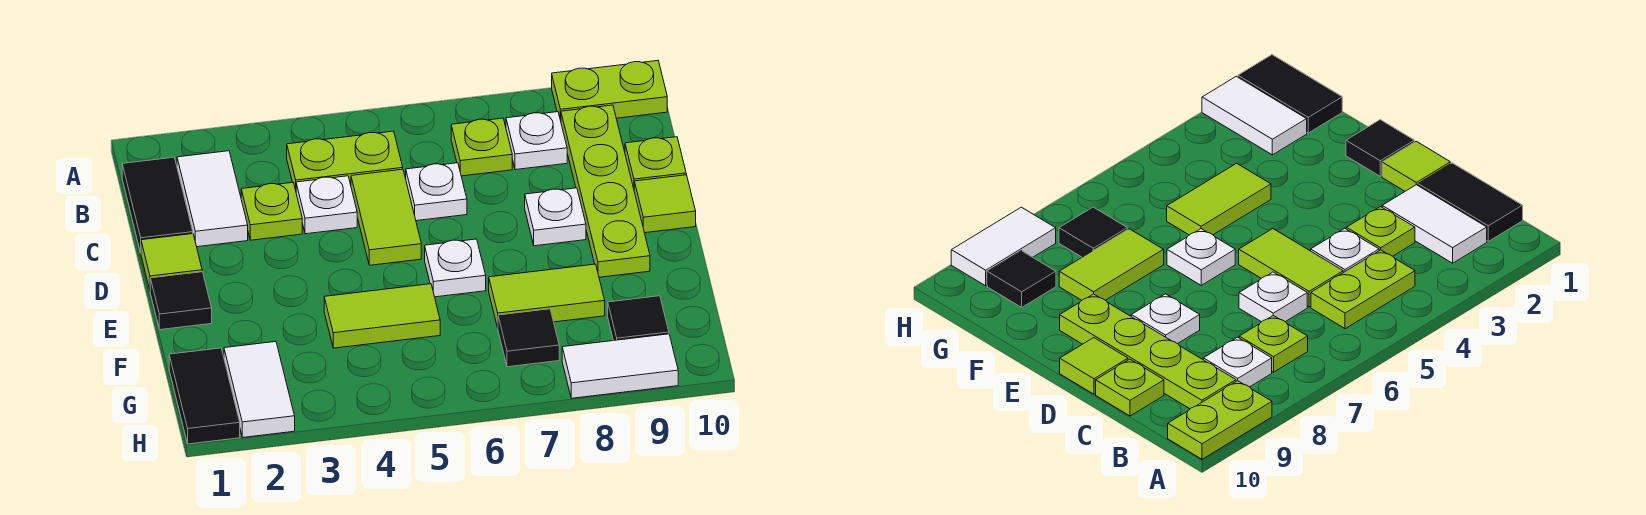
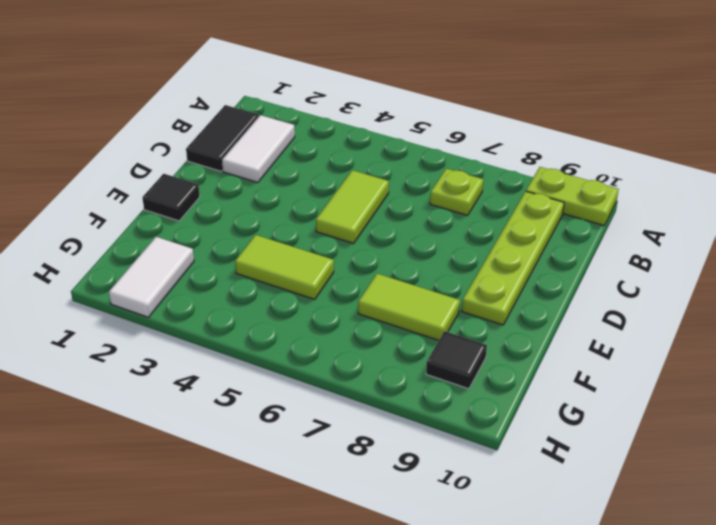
none -> lime plate B4:B5 level 1
none -> white plate B8 level 1
none -> lime plate C3 level 1

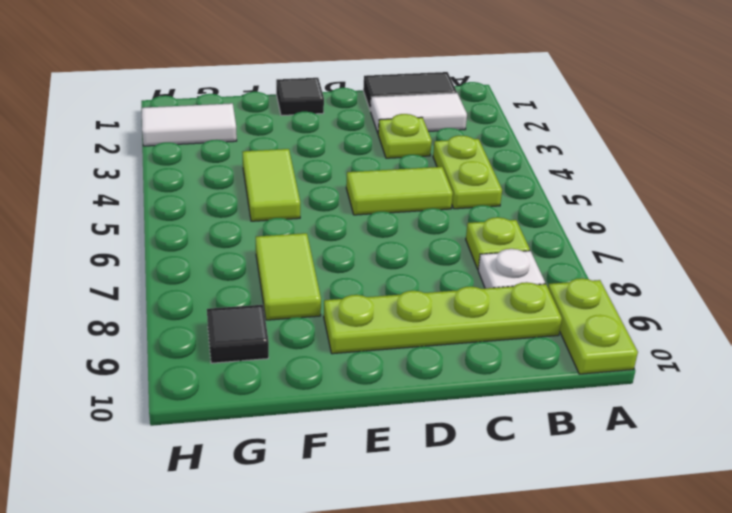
none -> white plate C4 level 1
none -> white plate C6 level 1
none -> lime plate C10 level 1

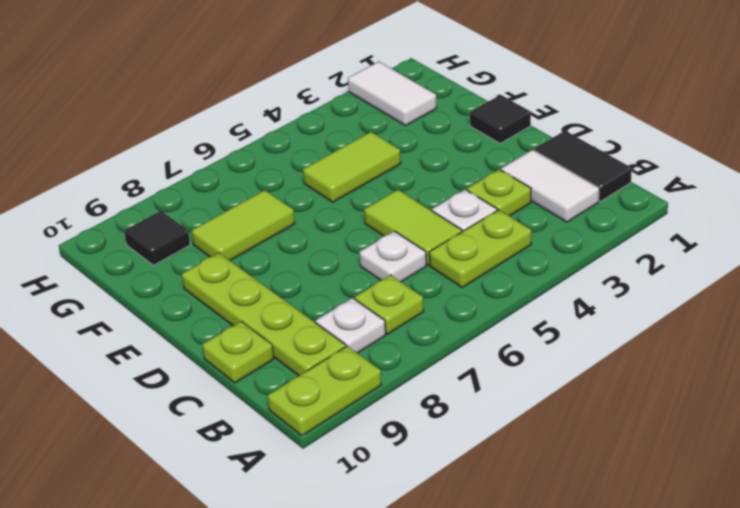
none -> lime tile D1 level 1
none -> white plate D8 level 1
none -> lime tile D10 level 1

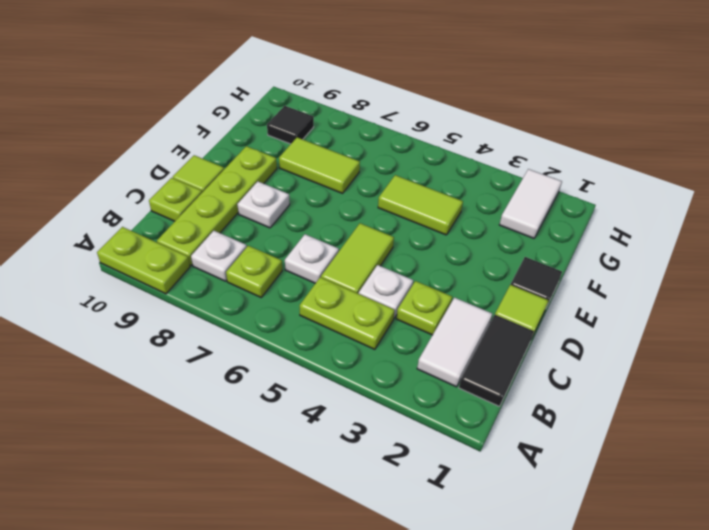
none -> white plate E6 level 1
none -> black tile G1:H1 level 1
none -> black tile G7 level 1

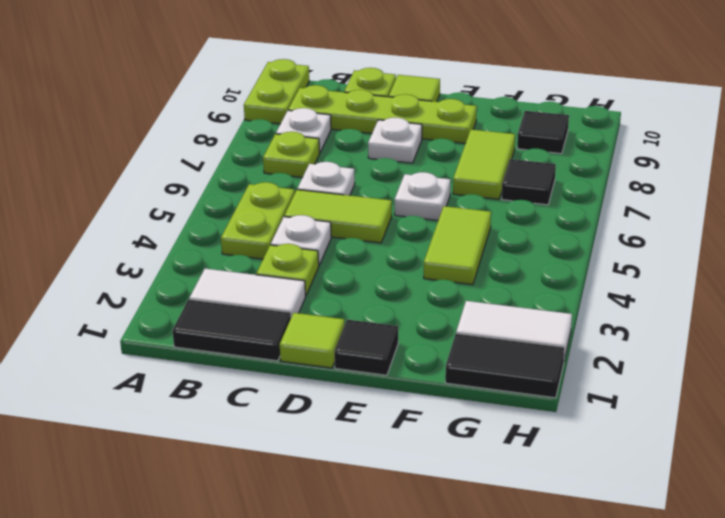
none -> white tile H8:H9 level 1

